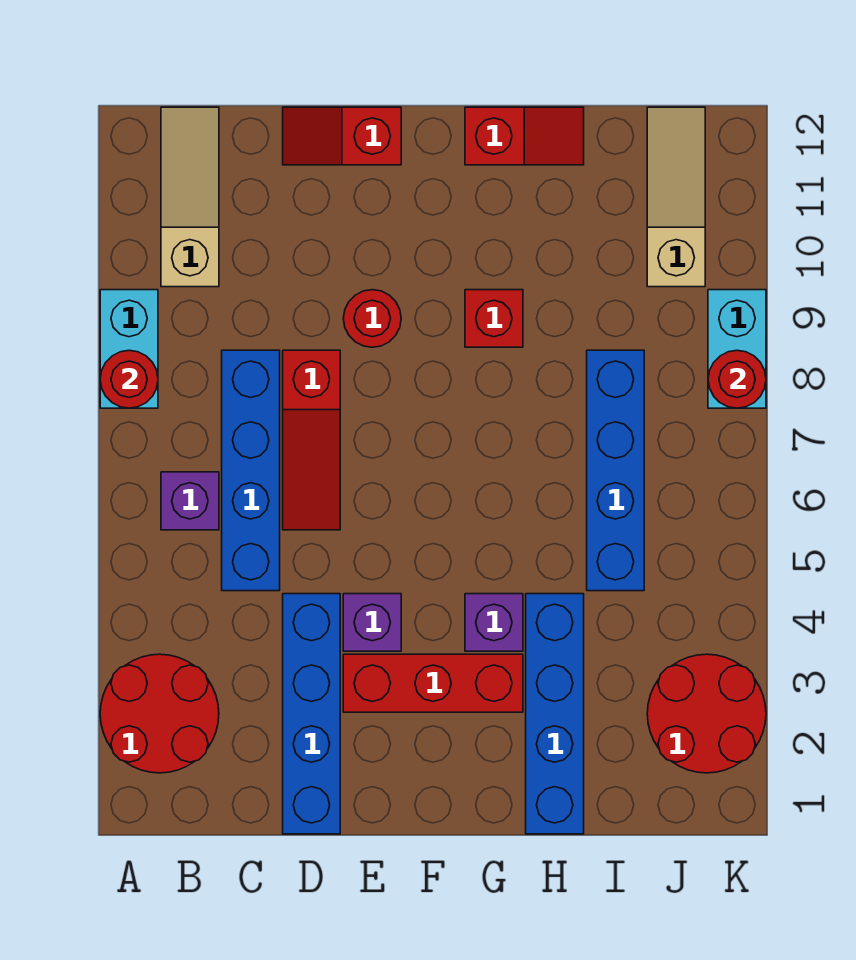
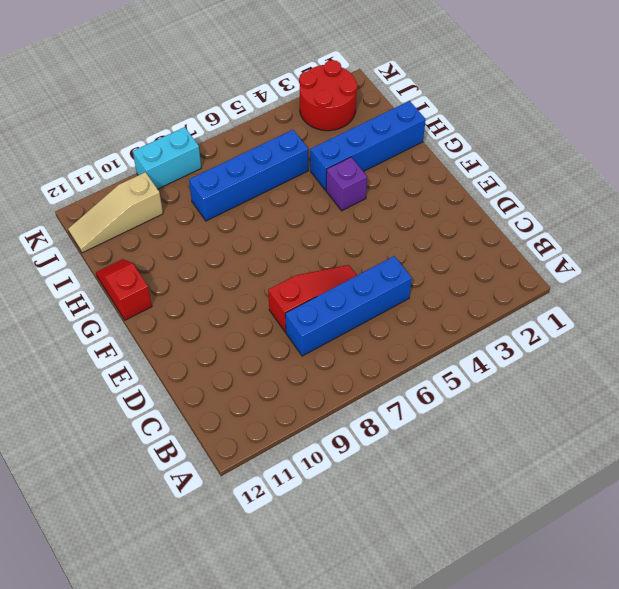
none -> red round brick A2:B3 level 1
none -> cyan brick A8:A9 level 1
none -> purple brick B6 level 1

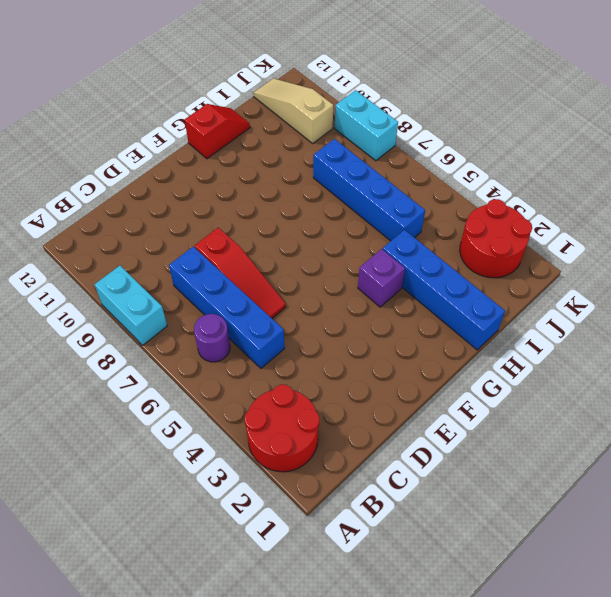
purple round brick B6 level 1 -> purple brick B6 level 1
none -> tan slope B10:B12 level 1 top 10
none -> blue brick D1:D4 level 1
none -> red slope D12:E12 level 1 top E

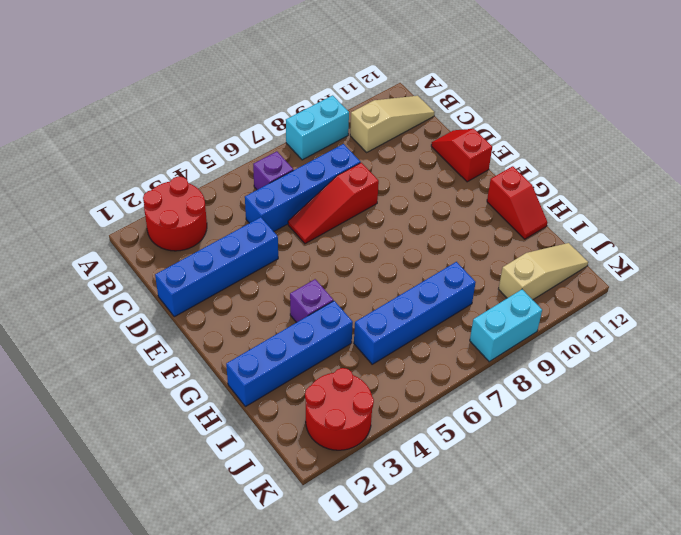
none -> red brick E3:G3 level 1
none -> purple brick E4 level 1
none -> red round brick E9 level 1

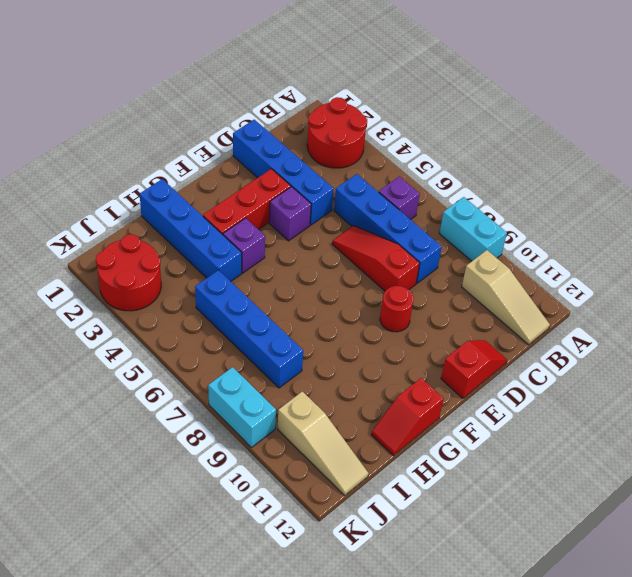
none -> red brick G9 level 1
none -> red round brick A8 level 2
none -> red round brick K8 level 2

